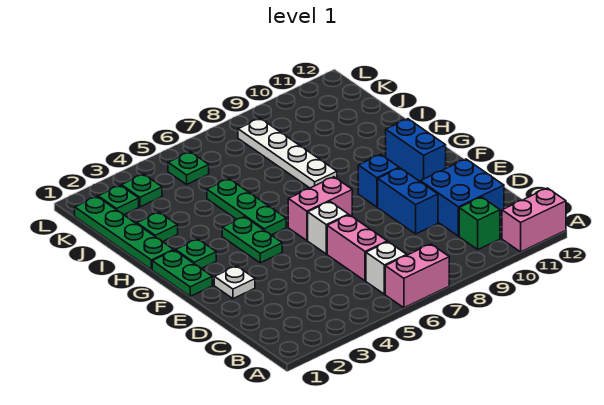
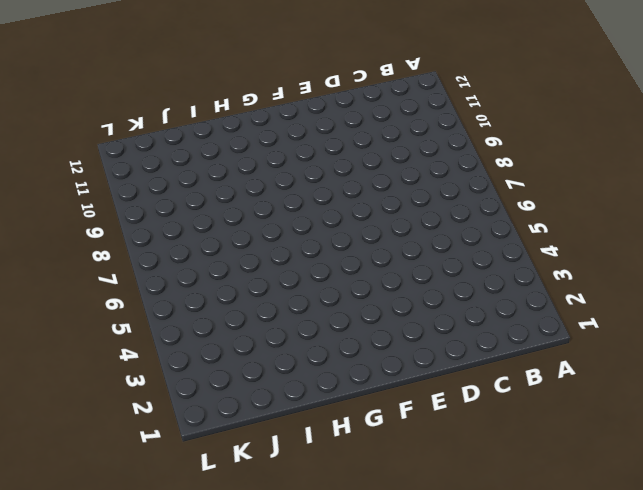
none -> pink brick A6:A7 level 1
none -> pink brick A11:A12 level 1
none -> white brick B6 level 1

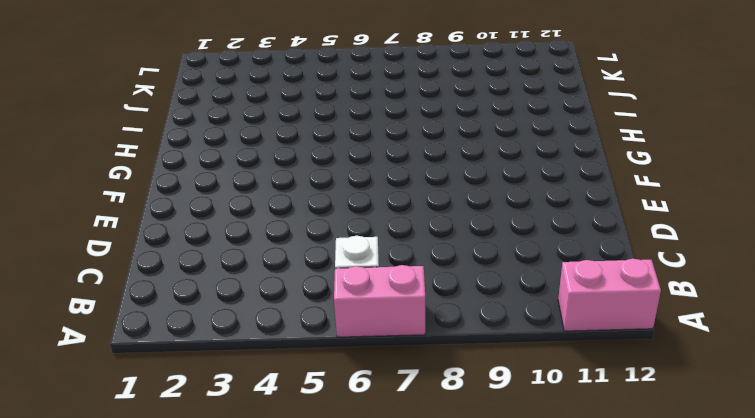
none -> green brick B10 level 1
none -> pink brick C6:D6 level 1
none -> blue brick C10:D11 level 1

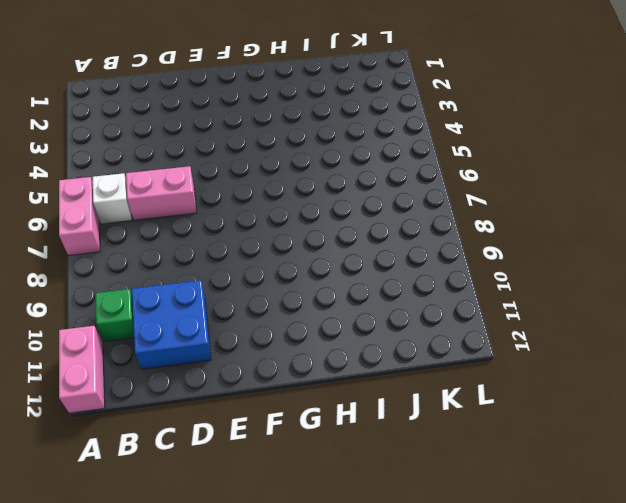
none -> blue brick D9:E9 level 1
none -> white plate E2 level 1
none -> white brick E6 level 1

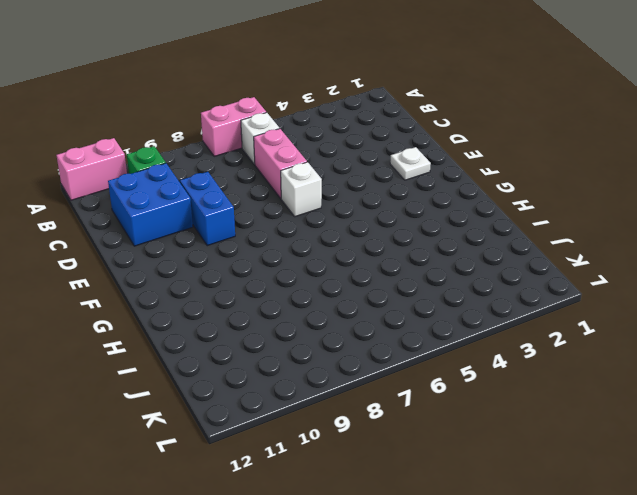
none -> green plate F1:G1 level 1
none -> green plate F4:G4 level 1
none -> pink brick F6:F7 level 1

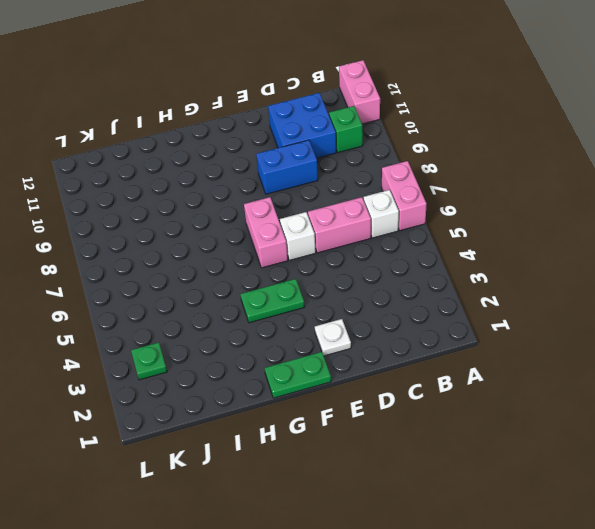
none -> blue brick F9 level 1
none -> blue brick F11:G11 level 1
none -> green plate G2 level 1

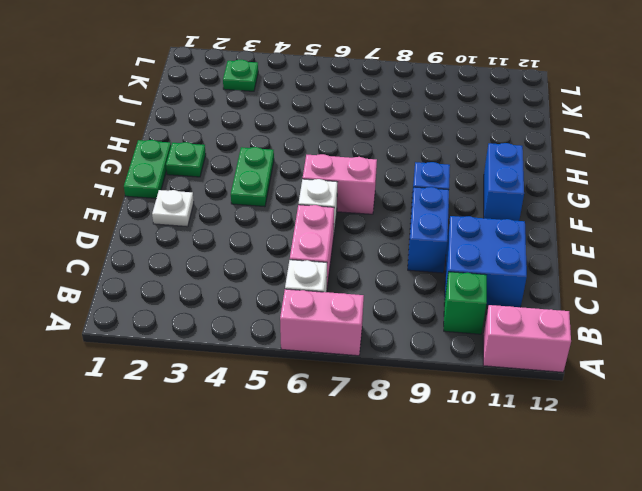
none -> green plate G5:I5 level 1
none -> green plate H1:K1 level 1
none -> white plate H8:K8 level 1

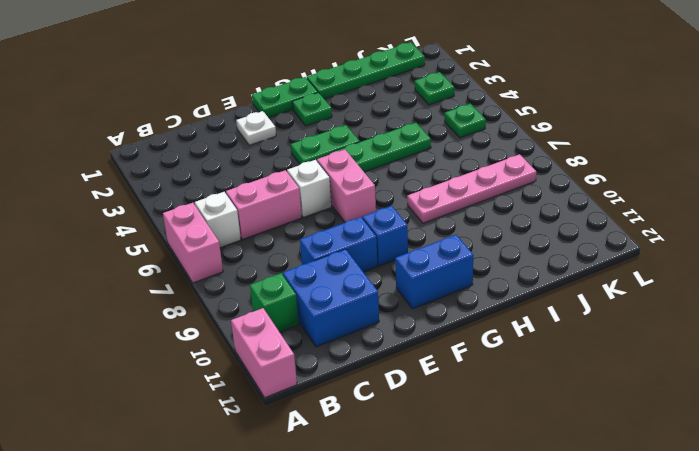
pink plate H8:K8 level 1 -> white plate H8:K8 level 1
none -> green plate I2 level 1
none -> green plate K2 level 1

